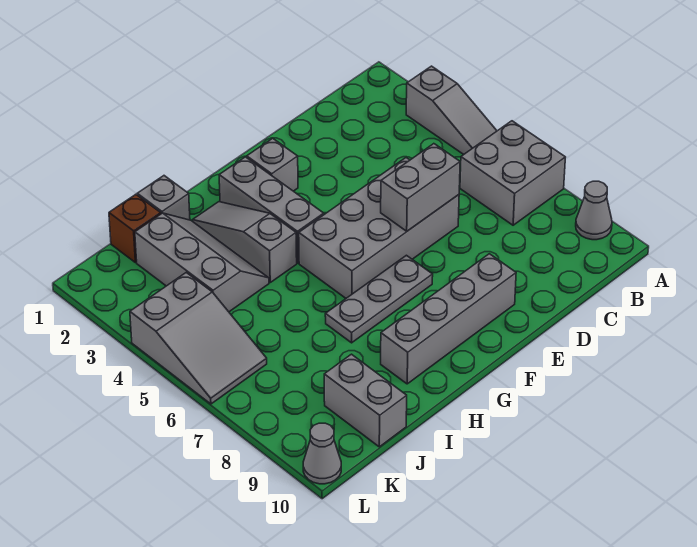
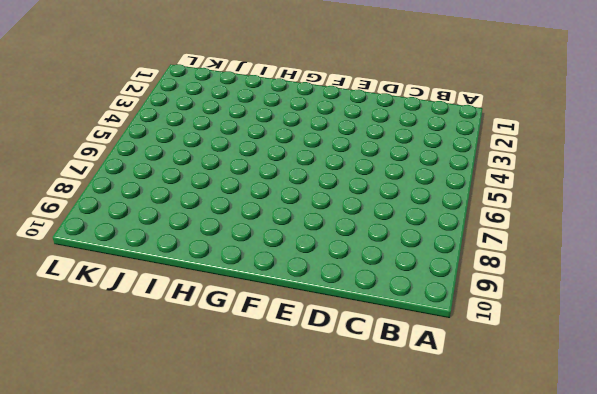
none -> grey slope A3:A5 level 1 top 3
none -> grey brick A6:B7 level 1
none -> grey cone A9 level 1

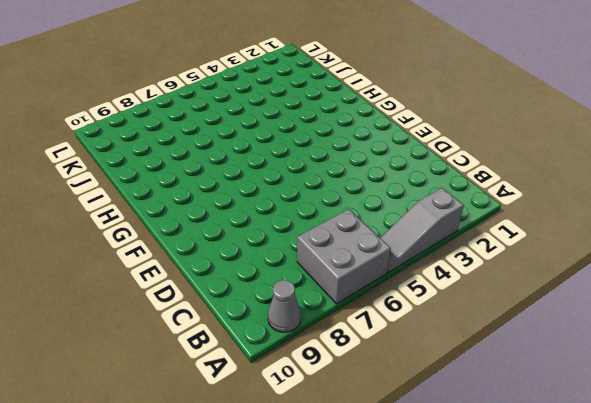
none -> grey brick D5:G6 level 1
none -> grey brick E9:H9 level 1
none -> grey brick F2 level 1

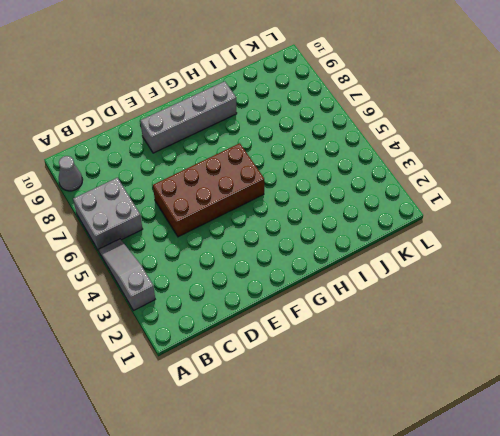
brown brick D5:G6 level 1 -> grey brick D5:G6 level 1
none -> grey brick F2 level 1
none -> grey plate F7:H7 level 1
none -> grey brick G2:G4 level 1

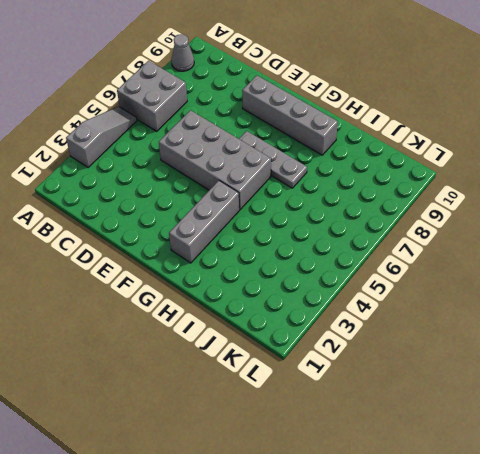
none -> grey brick F2 level 1
none -> grey slope H2:H4 level 1 top 4
none -> grey brick I1 level 1

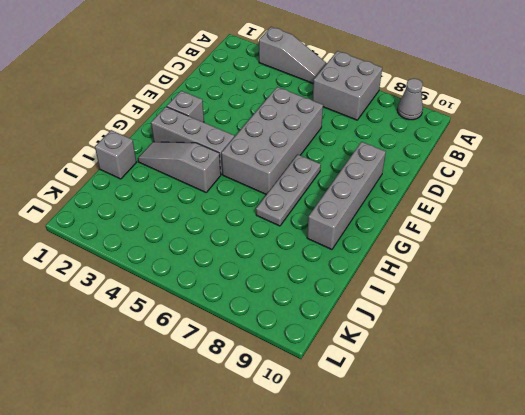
none -> grey slope I2:J4 level 1 top J
none -> brown brick J1 level 1
none -> grey brick J9:J10 level 1

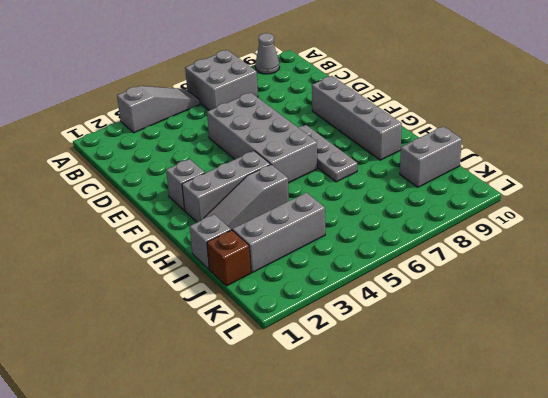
none -> grey slope K4:L6 level 1 top 4
none -> grey cone L10 level 1
none -> grey brick D6:E6 level 2

